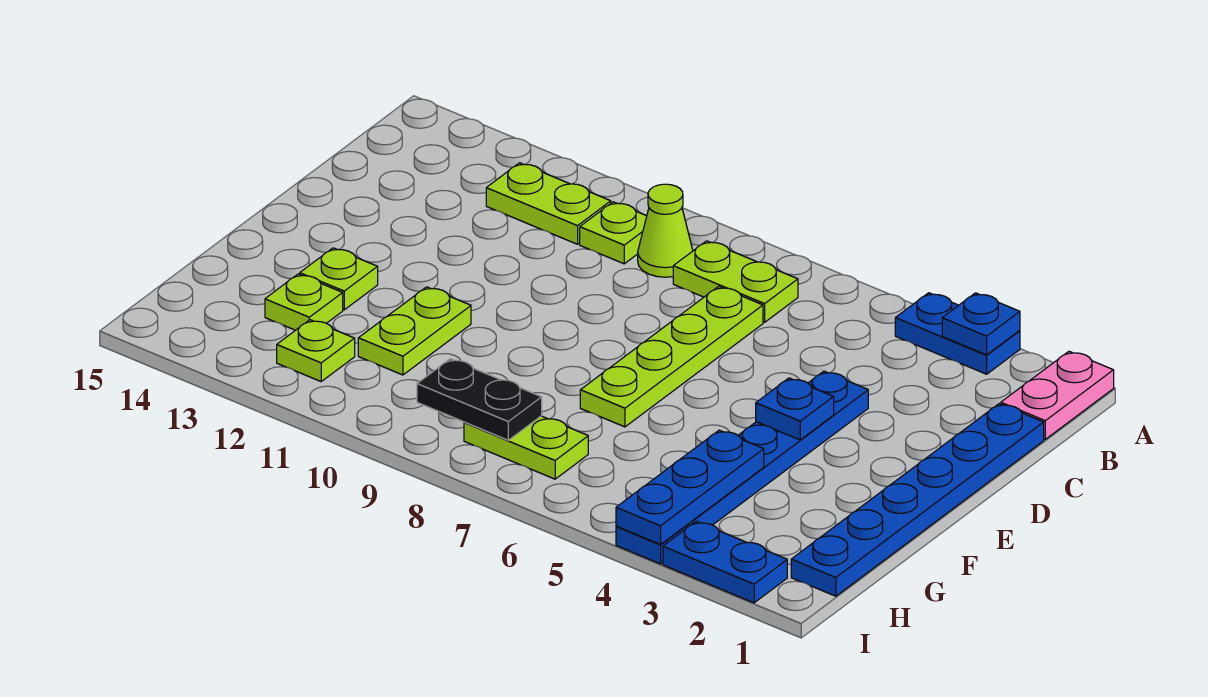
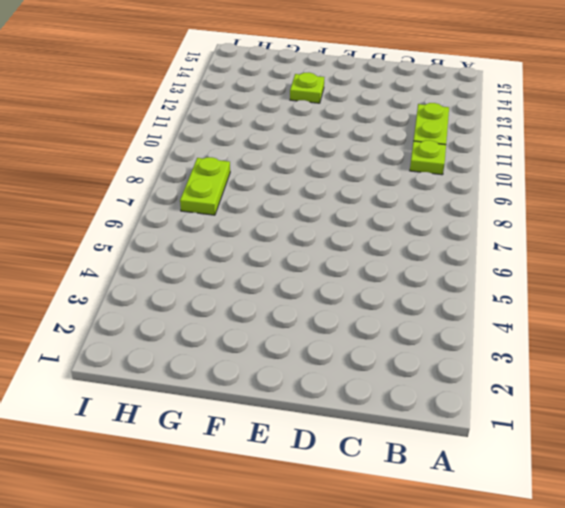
none -> pink plate A1:B1 level 1
none -> blue plate A3:A4 level 1
none -> lime plate B7:B8 level 1

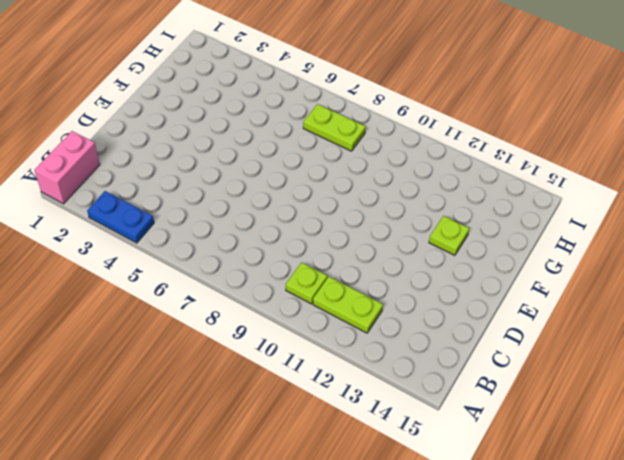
pink brick A1:B1 level 1 -> pink plate A1:B1 level 1
none -> lime plate B7:B8 level 1
none -> lime cone B9 level 1
none -> blue plate C1:H1 level 1

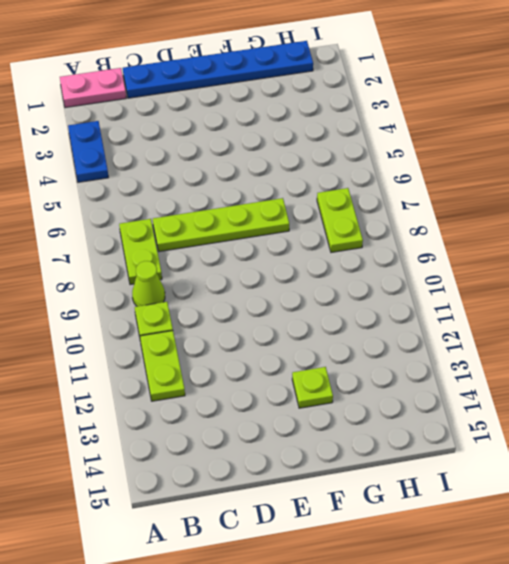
none -> blue plate D4:I4 level 1
none -> lime plate F11:G11 level 1
none -> lime plate G13 level 1

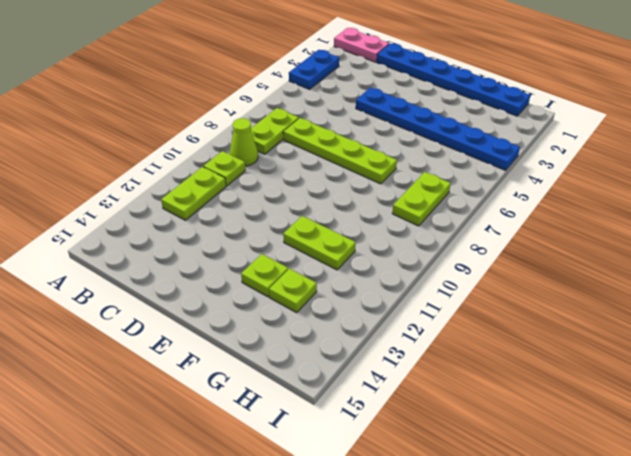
none -> lime plate H12 level 1
none -> blue plate I2:I3 level 1
none -> blue plate A3 level 2

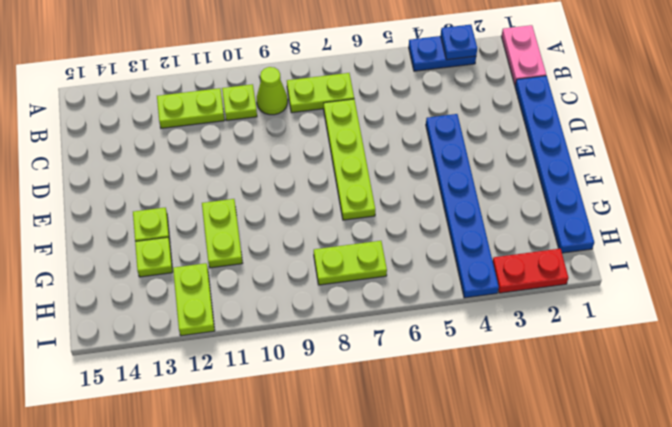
lime plate H12:I12 level 1 -> lime plate H12 level 1
red plate I2:I3 level 1 -> blue plate I2:I3 level 1
none -> blue plate E4 level 2
none -> blue plate G4:I4 level 2
none -> black plate H8:H9 level 2

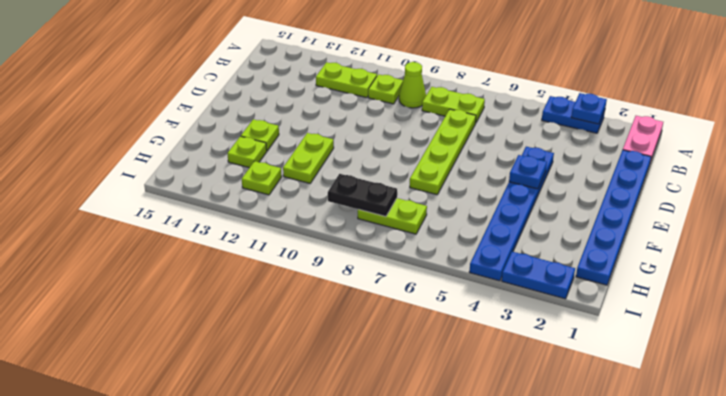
none -> blue plate G4:I4 level 2

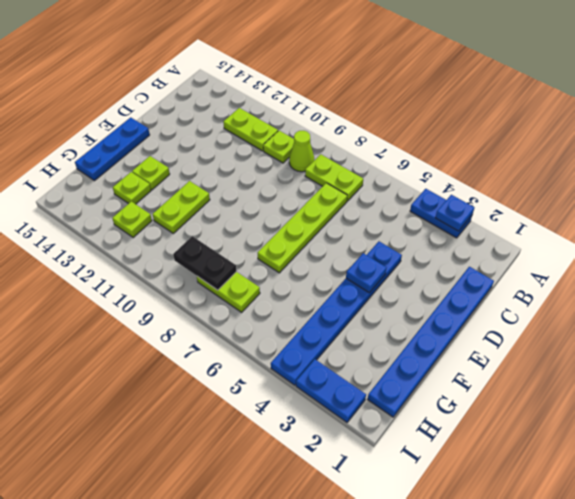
blue plate E15:G15 level 1 -> blue plate G4:I4 level 2
none -> pink plate A1:B1 level 1

